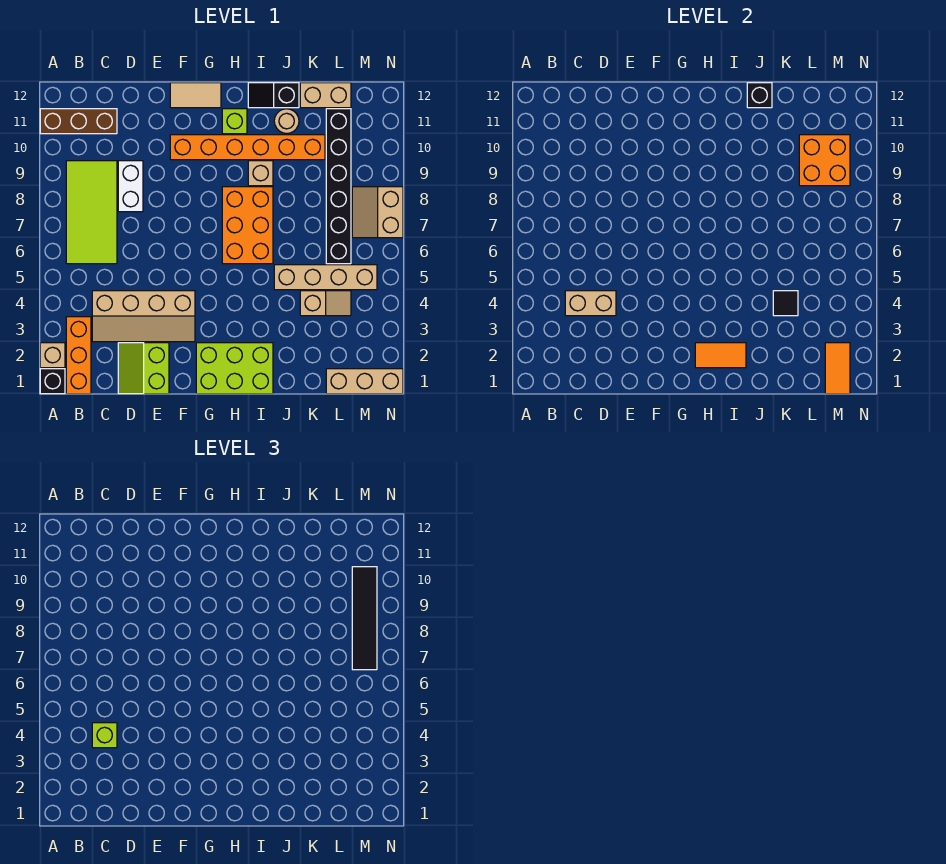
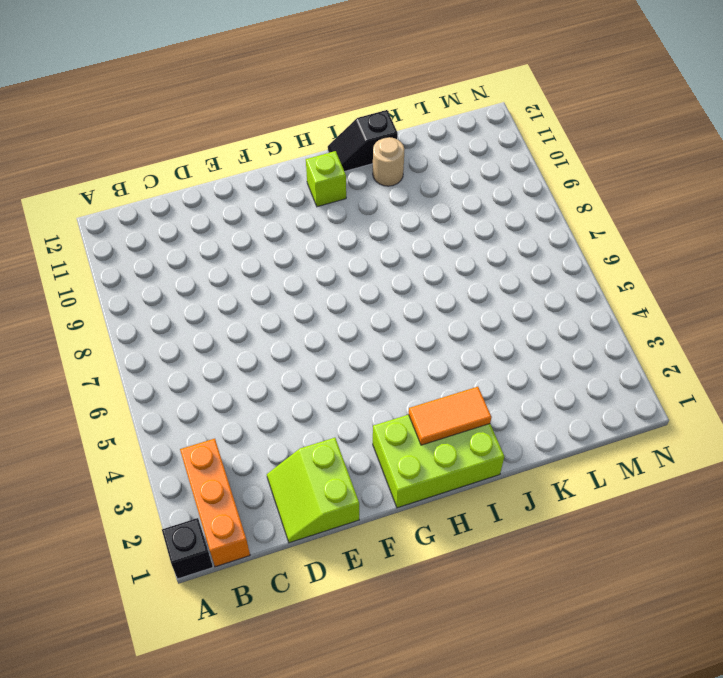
none -> tan brick A2 level 1
none -> brown brick A11:C11 level 1
none -> lime tile B6:C9 level 1
none -> tan slope C3:F4 level 1 top 4

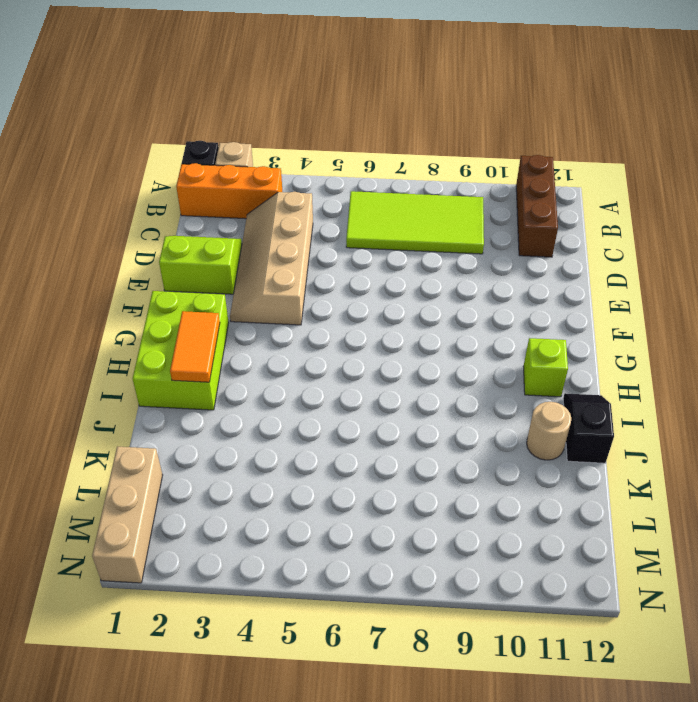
none -> white brick D8:D9 level 1
none -> orange brick F10:K10 level 1
none -> tan tile F12:G12 level 1
none -> orange brick H6:I8 level 1

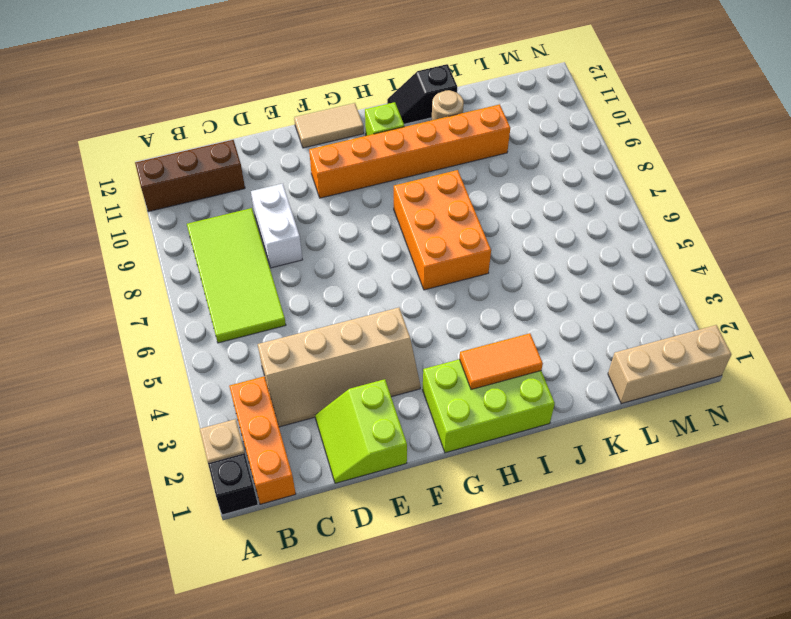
none -> tan brick I9 level 1
none -> tan brick J5:M5 level 1
none -> tan slope K4:L4 level 1 top K
none -> tan brick K12:L12 level 1

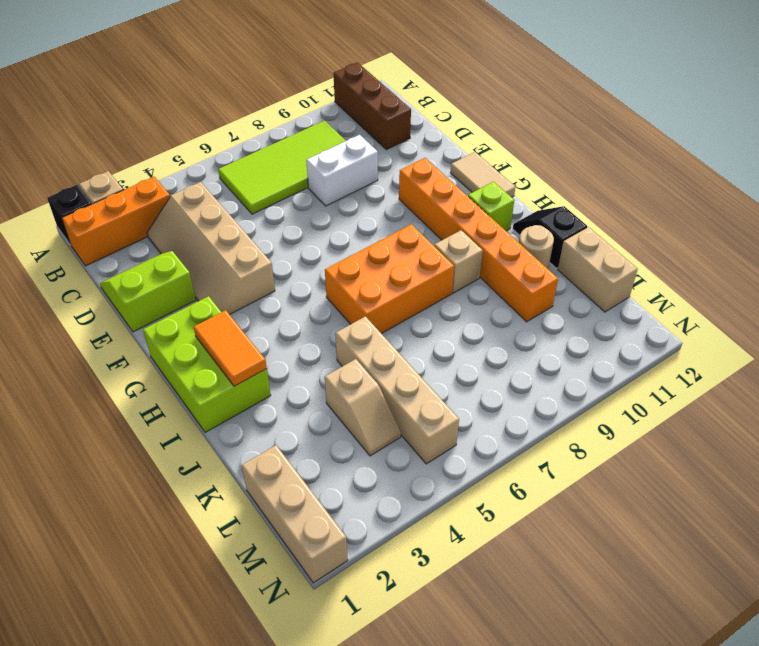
none -> black brick L6:L11 level 1
none -> tan slope M7:N8 level 1 top N
none -> tan brick C4:D4 level 2
none -> black brick J12 level 2

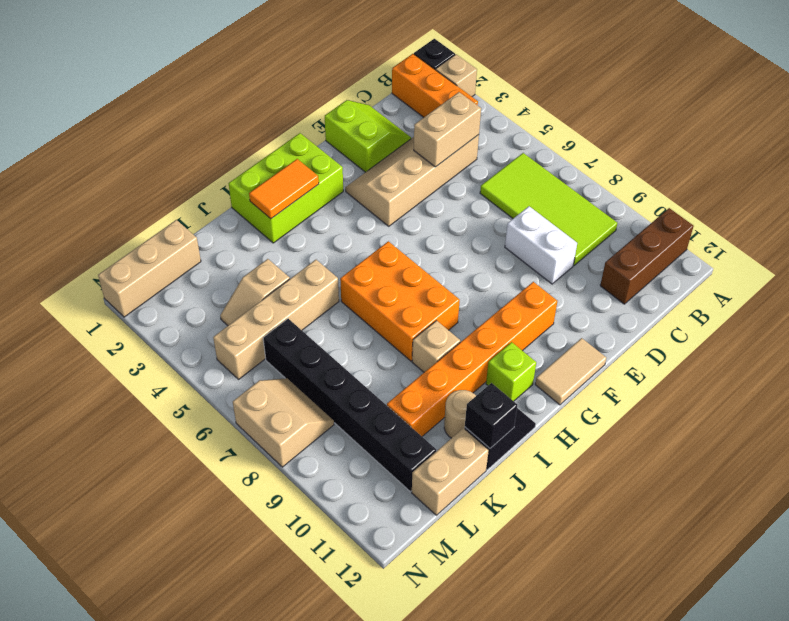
none -> black tile K4 level 2
none -> orange brick L9:M10 level 2
none -> orange tile M1:M2 level 2
none -> lime brick C4 level 3

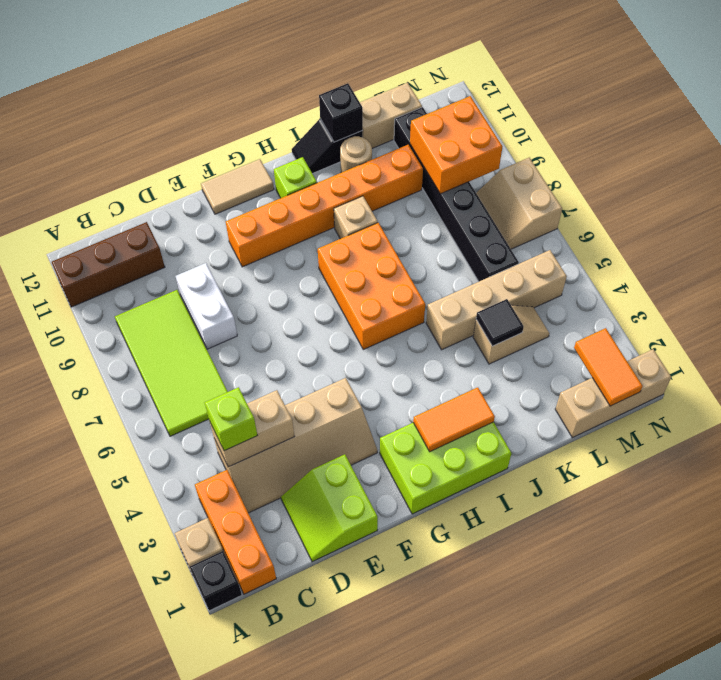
none -> black tile M7:M10 level 3

